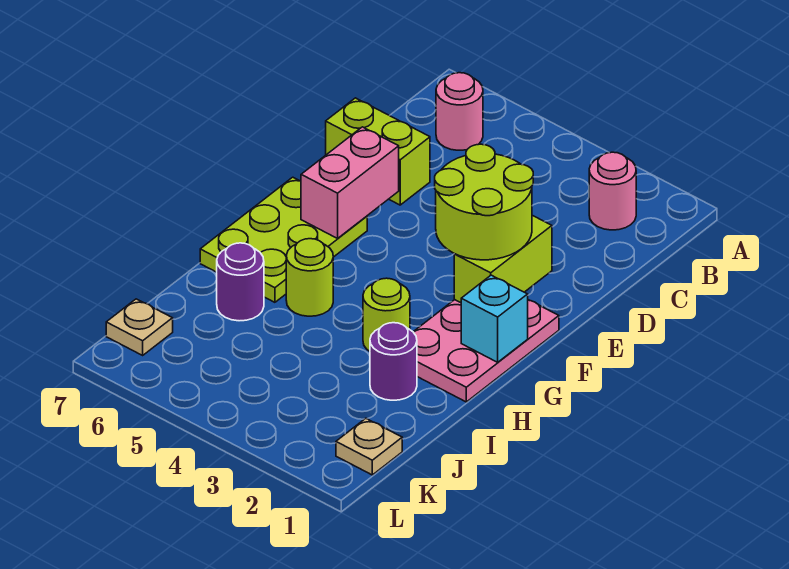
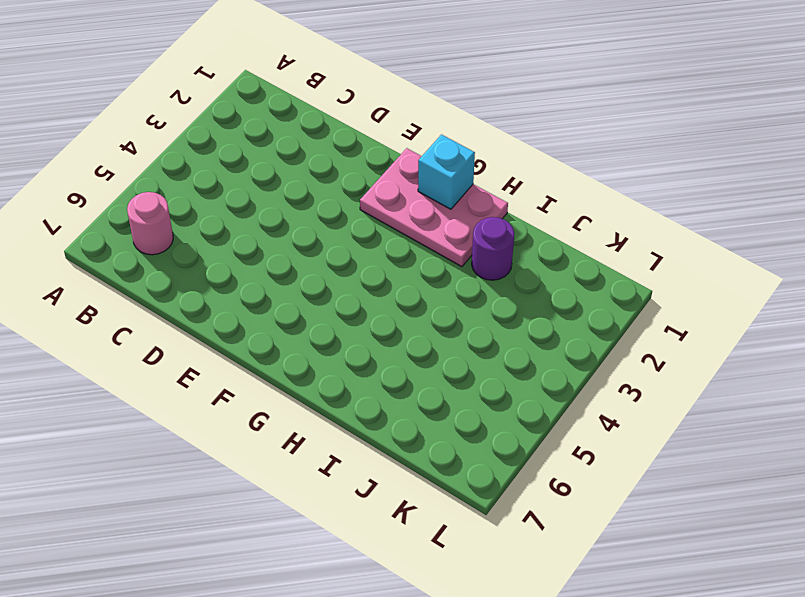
none -> pink round brick B2 level 1
none -> lime brick D6:D7 level 1
none -> lime plate F6:H7 level 1

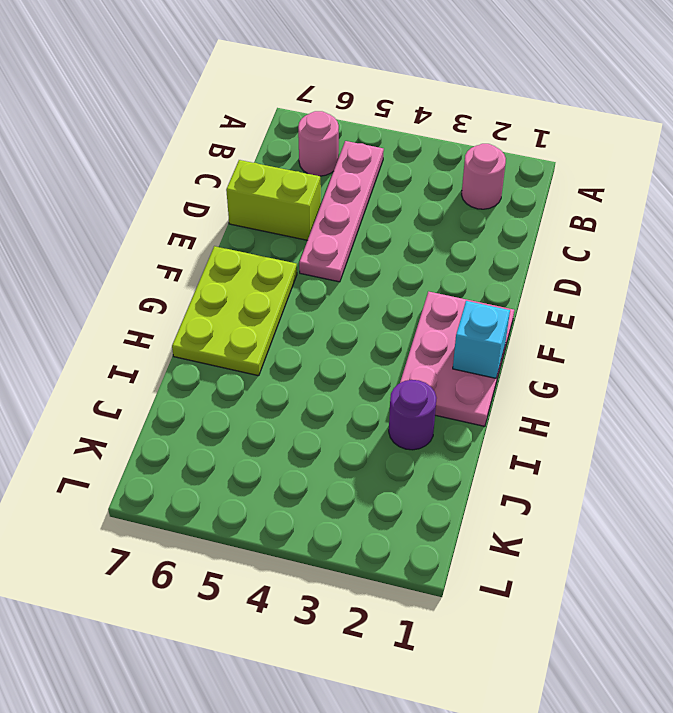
pink plate B5:E5 level 1 -> none
none -> lime round brick H3 level 1
none -> lime round brick H5 level 1
none -> purple round brick I6 level 1

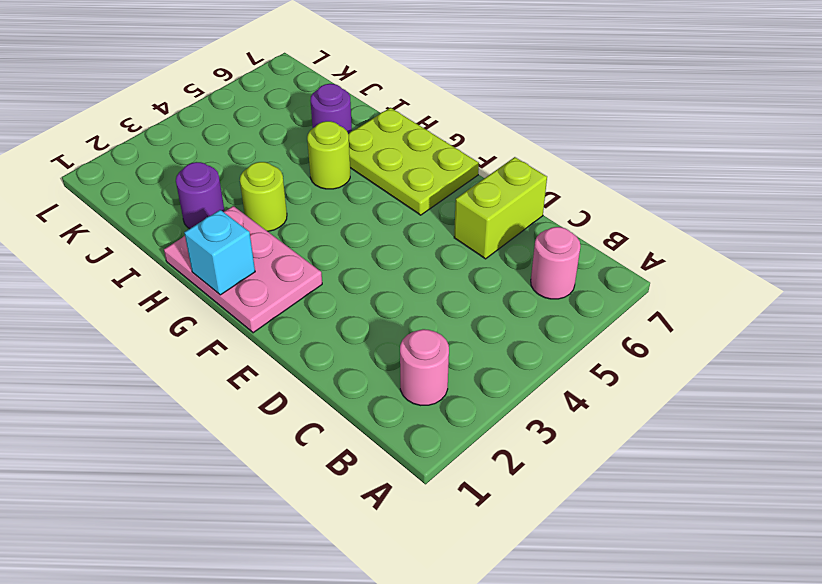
none -> tan plate K1 level 1
none -> tan plate K7 level 1
none -> lime brick E2:F2 level 2

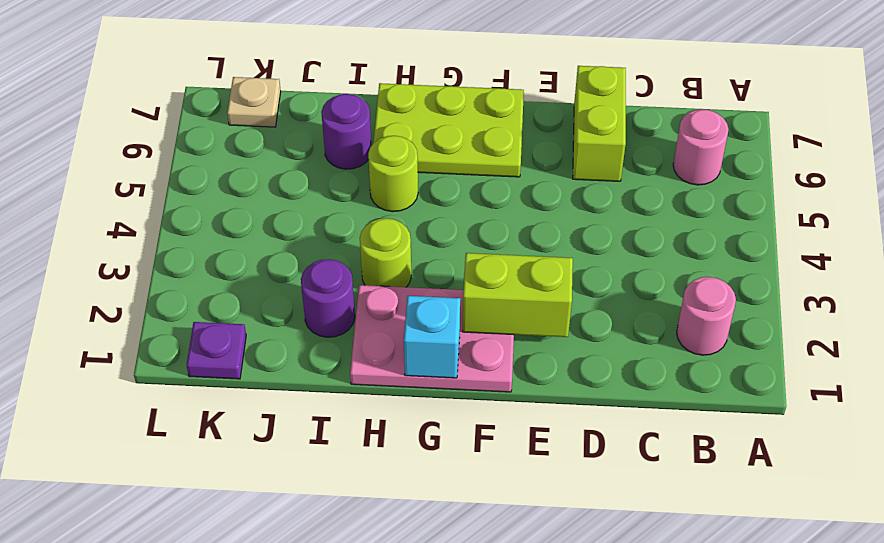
purple plate K1 level 1 -> tan plate K1 level 1
none -> pink brick E6:F6 level 2
none -> lime round brick E2:F3 level 3

